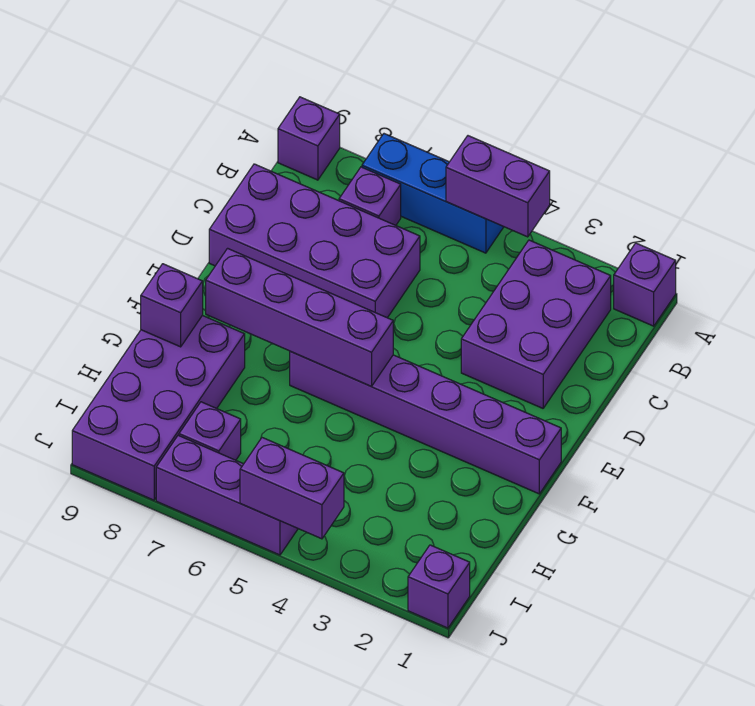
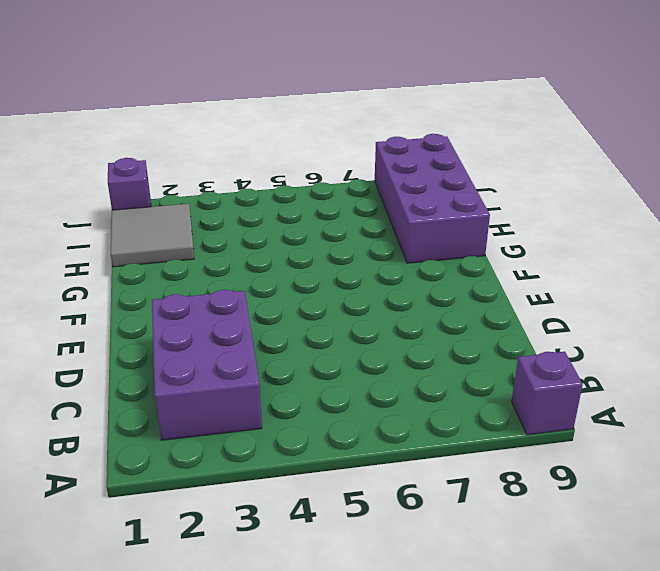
grey tile H1:I2 level 1 -> none
none -> purple brick A1 level 1
none -> blue brick A5:A7 level 1
none -> purple brick B7 level 1

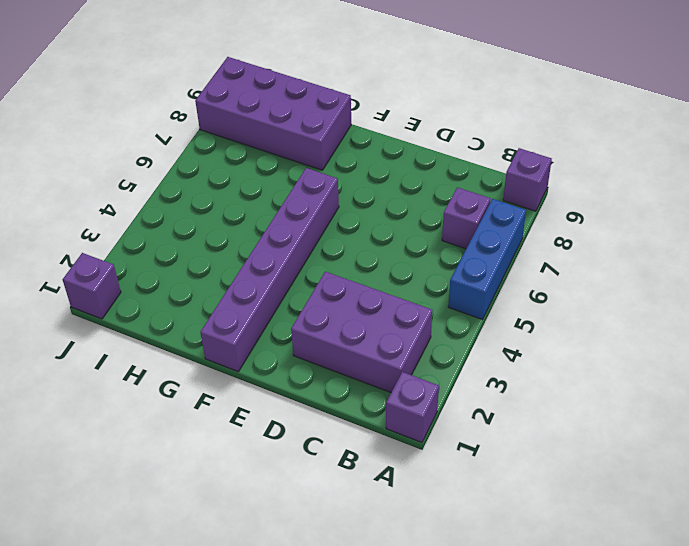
none -> purple brick C6:D9 level 1
none -> purple brick I7 level 1
none -> purple brick J5:J7 level 1

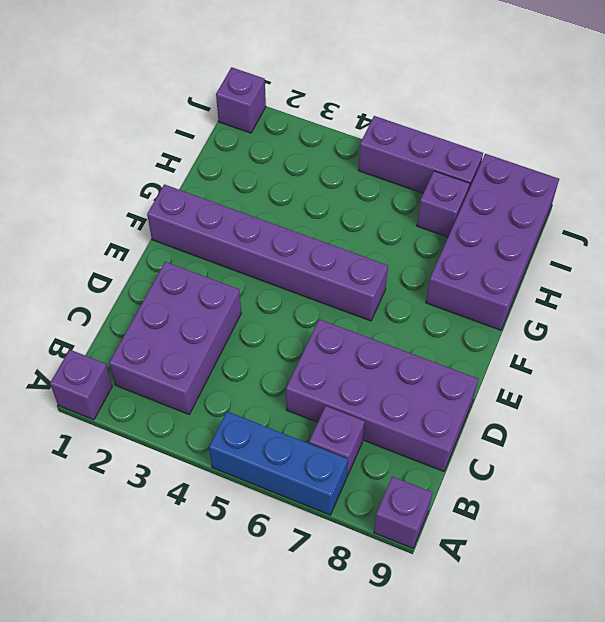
none -> purple brick A4:A5 level 2
none -> purple brick F5:F8 level 2
none -> purple brick G9 level 2

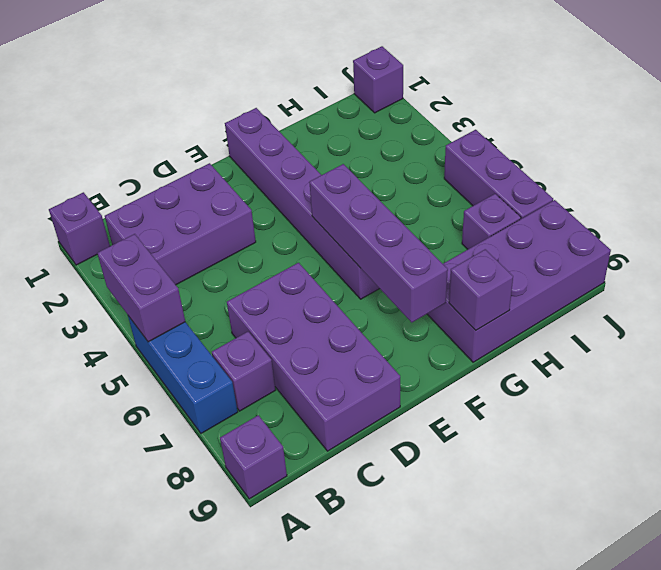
none -> purple brick J4:J5 level 2

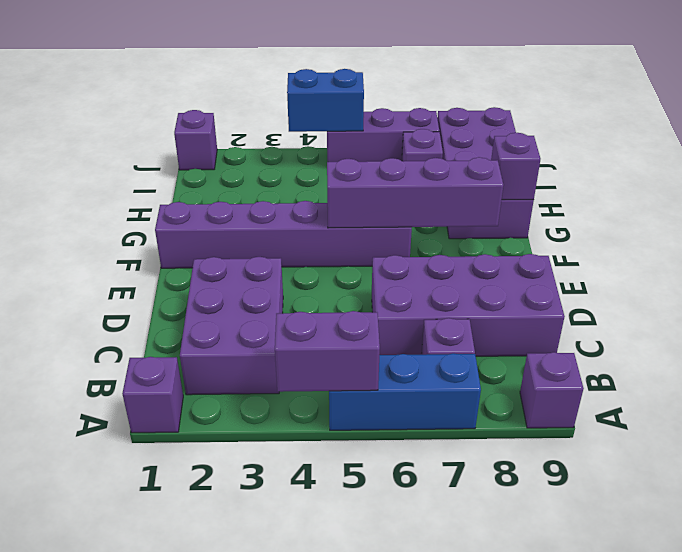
blue brick J4:J5 level 2 -> purple brick J4:J5 level 2

